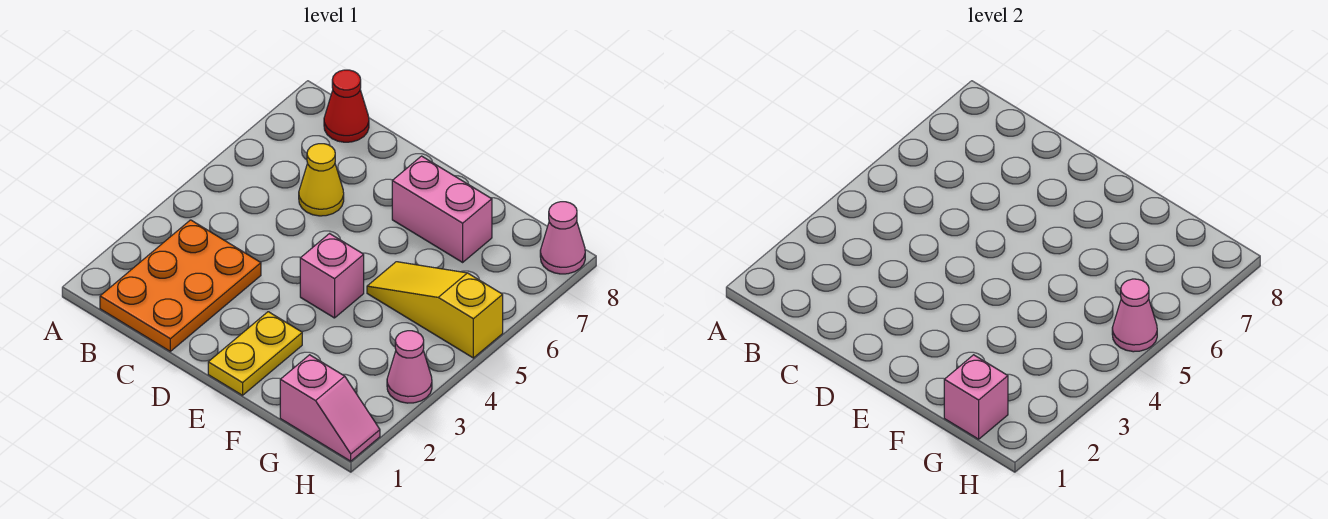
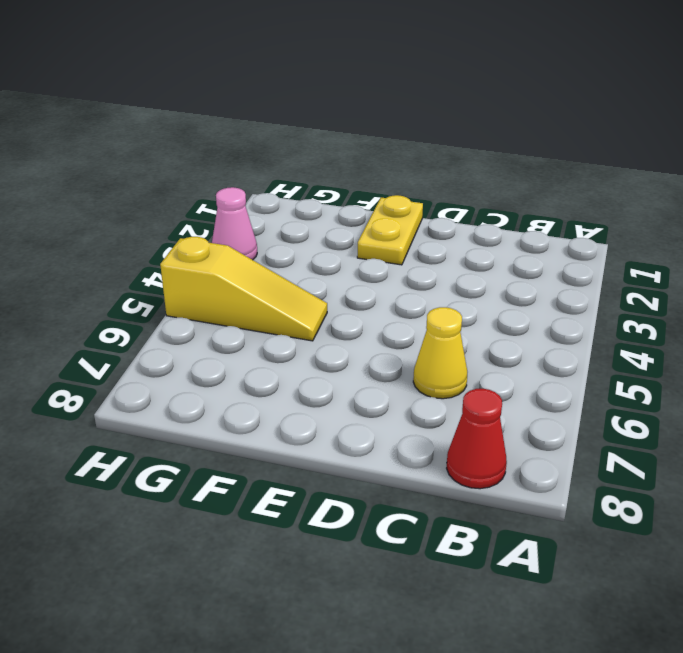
none -> orange plate B1:C3 level 1
none -> pink brick E4 level 1
none -> pink brick E7:F7 level 1

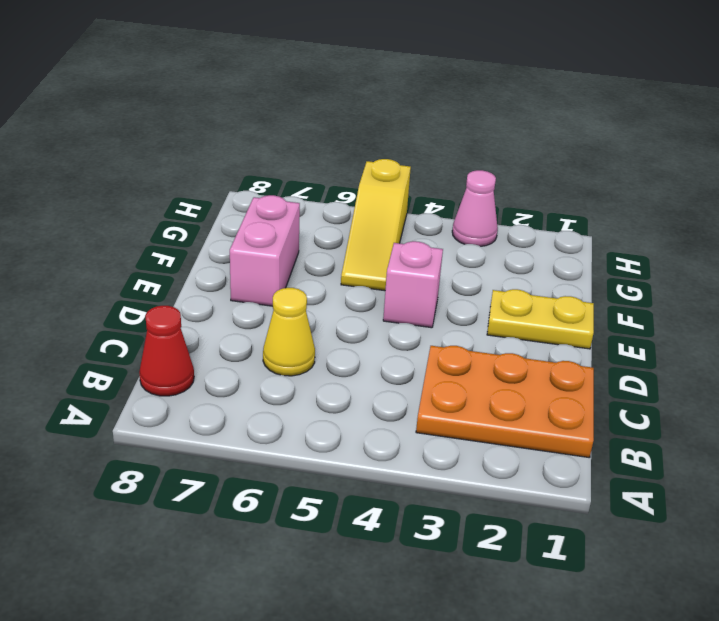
none -> pink slope G1:H1 level 1 top G
none -> pink cone H8 level 1
none -> pink brick G1 level 2

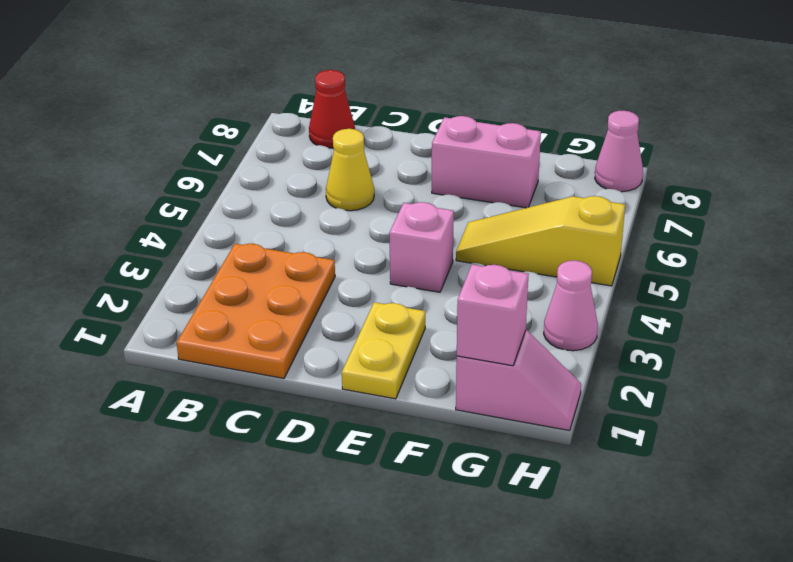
none -> pink cone H5 level 2

